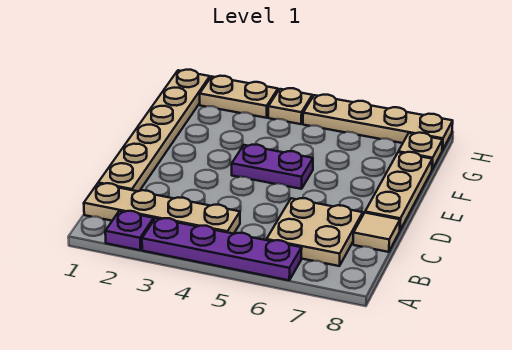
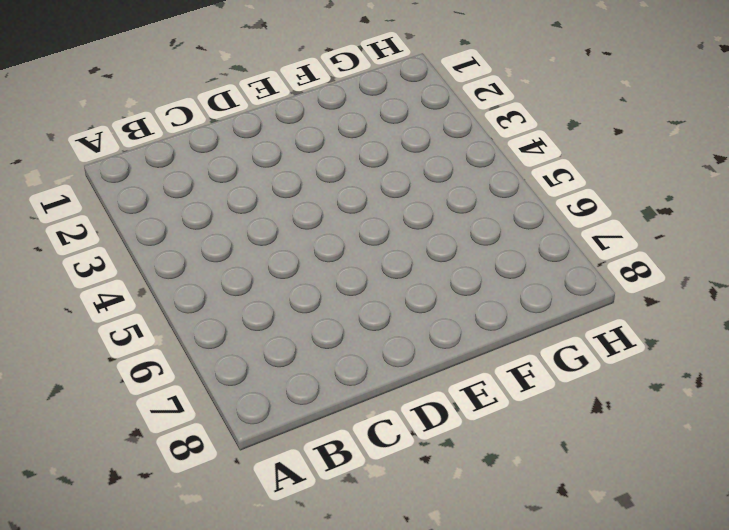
none -> purple plate A2 level 1
none -> purple plate A3:A6 level 1
none -> tan plate B1:B4 level 1

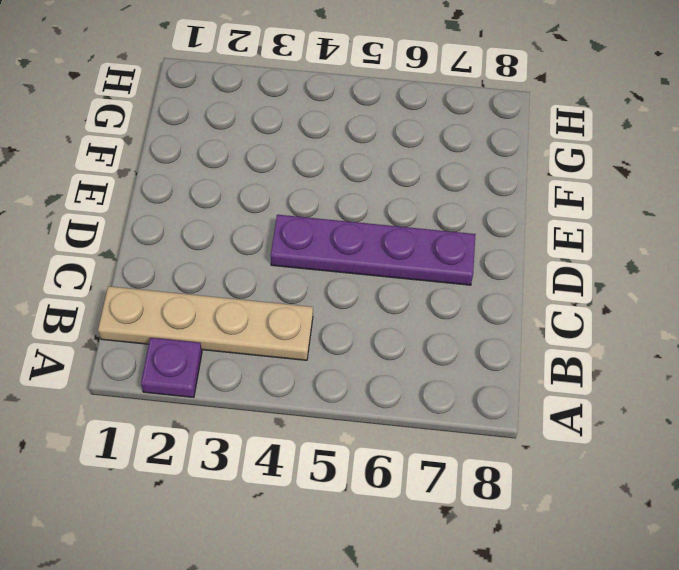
purple plate D4:D7 level 1 -> purple plate A3:A6 level 1
none -> tan plate B6:C7 level 1
none -> tan plate C1:H1 level 1
none -> tan tile C8 level 1

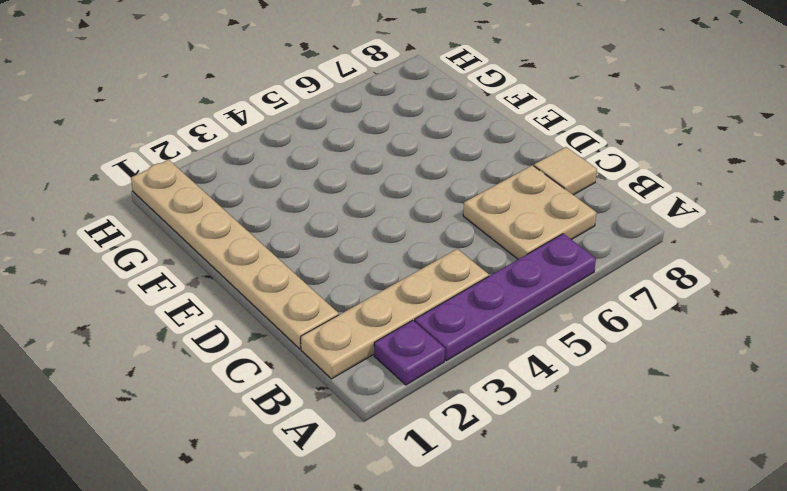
none -> tan plate D8:F8 level 1
none -> purple plate E4:E5 level 1
none -> tan plate G8 level 1

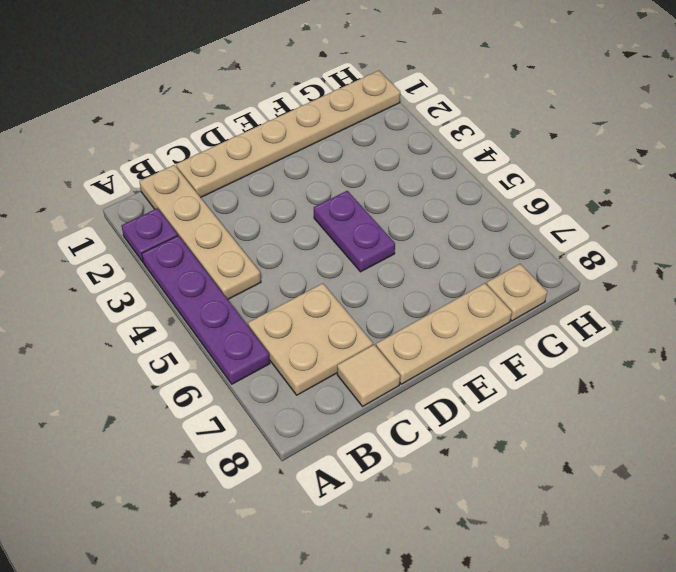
none -> tan plate H2:H3 level 1
none -> tan plate H4 level 1
none -> tan plate H5:H8 level 1

